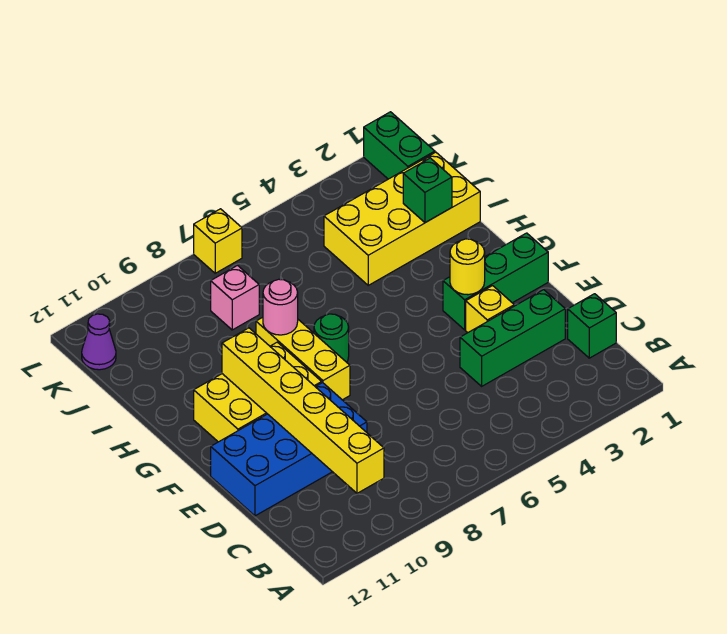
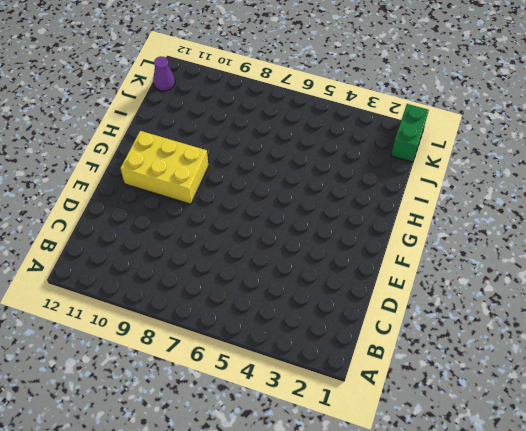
none -> green brick C1 level 1
none -> green brick D2:D4 level 1
none -> blue brick D9:E12 level 1

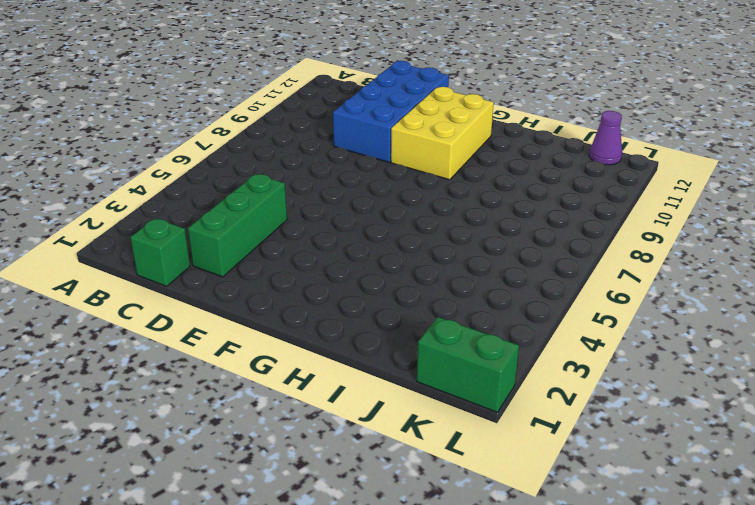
none -> yellow brick E3 level 1
none -> green brick F1:F3 level 1
none -> yellow brick F8:H8 level 1

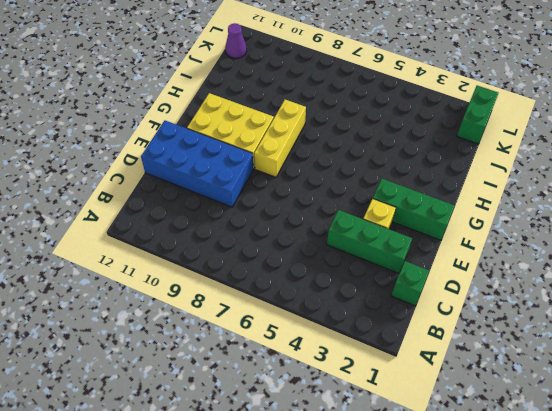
none -> green round brick G7 level 1
none -> yellow brick I1:J4 level 1
none -> pink brick J8 level 1

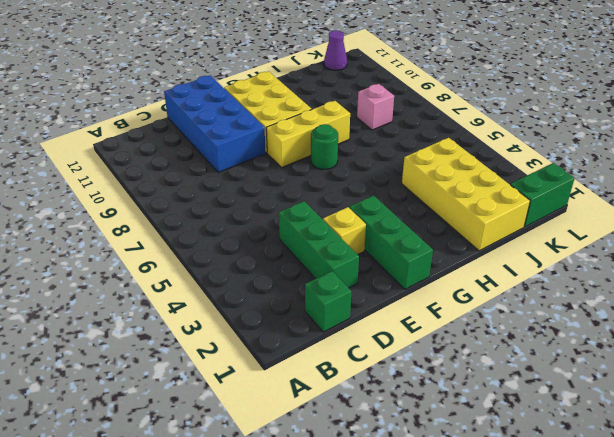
none -> yellow brick L7 level 1
none -> yellow brick B10:G10 level 2
none -> yellow round brick F3 level 2

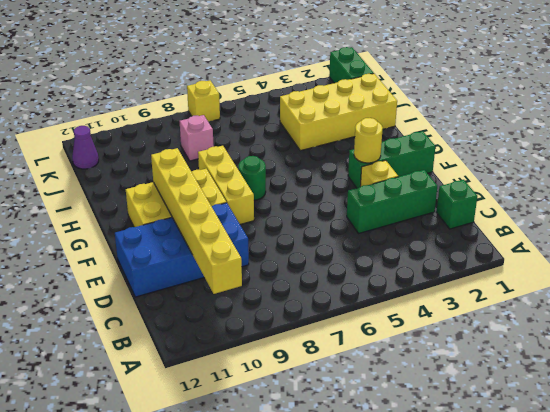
none -> pink round brick H8 level 2
none -> green brick I2 level 2

